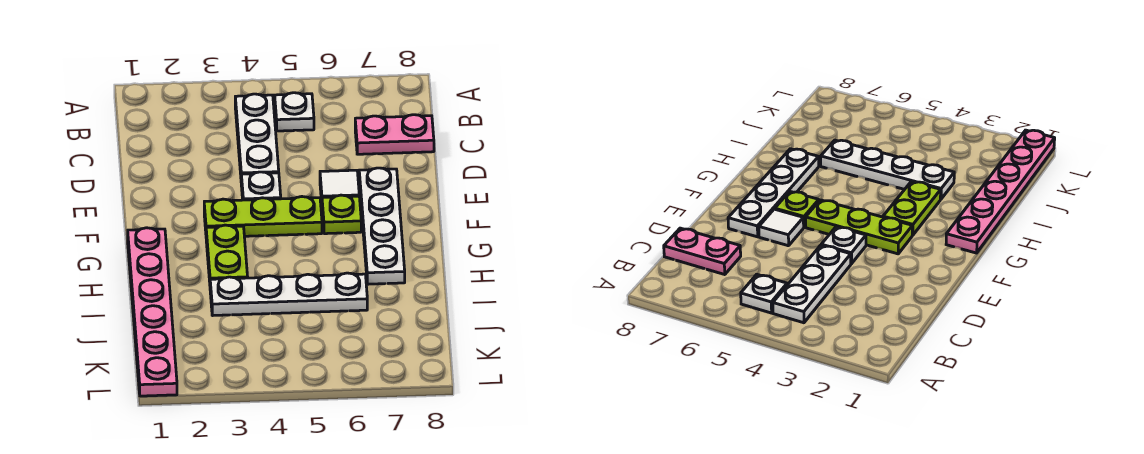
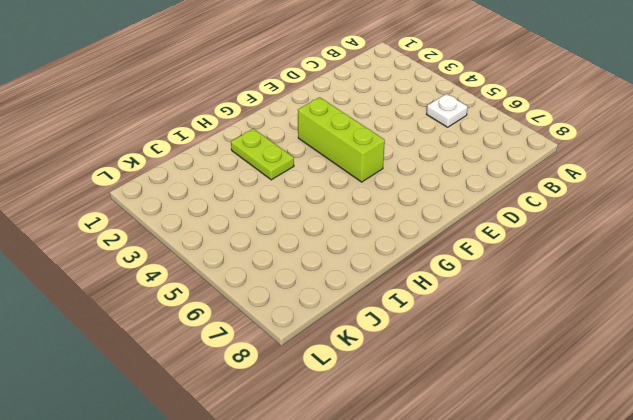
lime brick F3:F5 level 1 -> lime plate F3:F5 level 1
lime plate H2:H3 level 1 -> lime plate G3:H3 level 1
none -> white plate B4:D4 level 1
none -> pink plate C7:C8 level 1

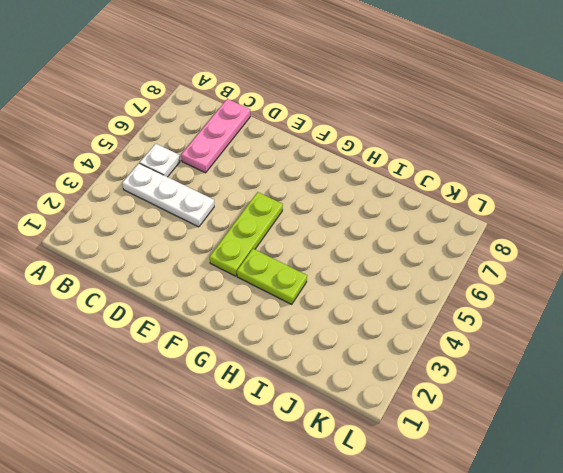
pink plate C6:C8 level 1 -> pink plate C7:C8 level 1
none -> white plate E4 level 1
none -> white tile E6 level 1

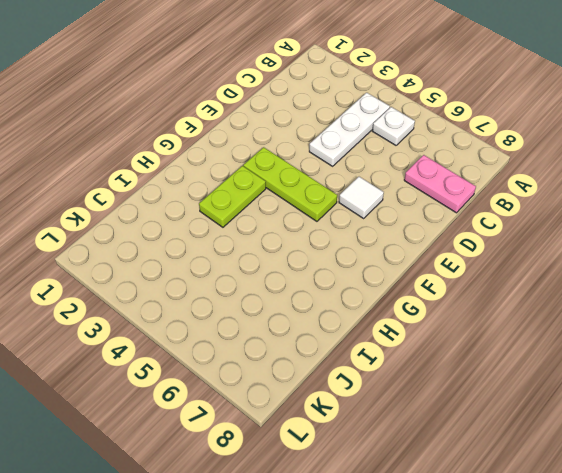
none -> white plate E4 level 1
none -> white plate E7:H7 level 1

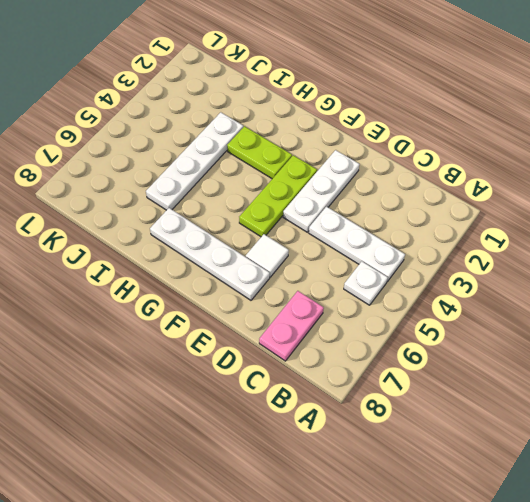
white plate E2:E4 level 1 -> white plate E4 level 1
none -> lime plate F6 level 1
none -> pink plate G1:L1 level 1

